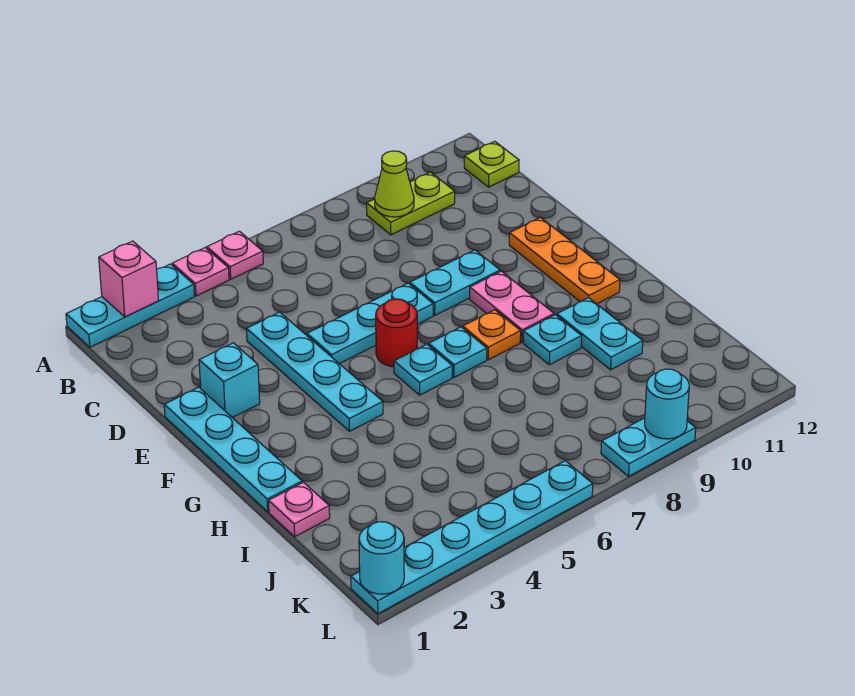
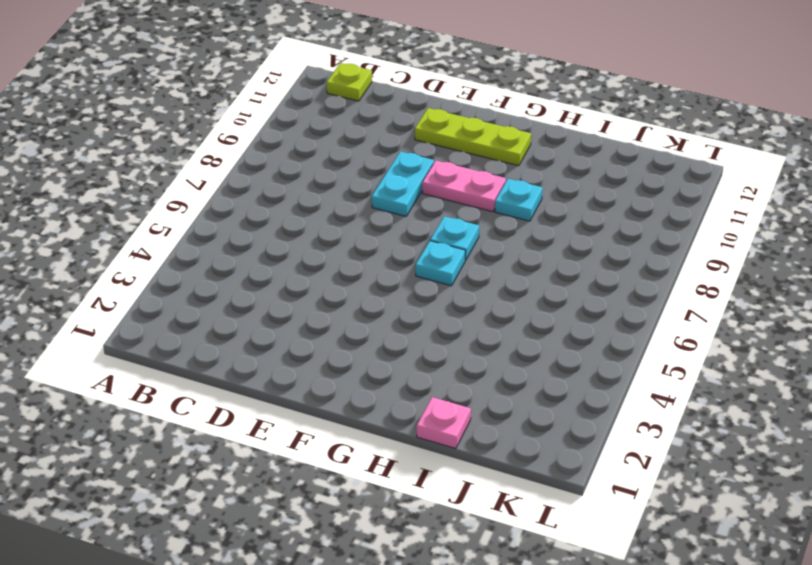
lime plate E11:G11 level 1 -> orange plate E11:G11 level 1
none -> cyan plate A1:A3 level 1
none -> pink plate A4 level 1
none -> pink plate A5 level 1

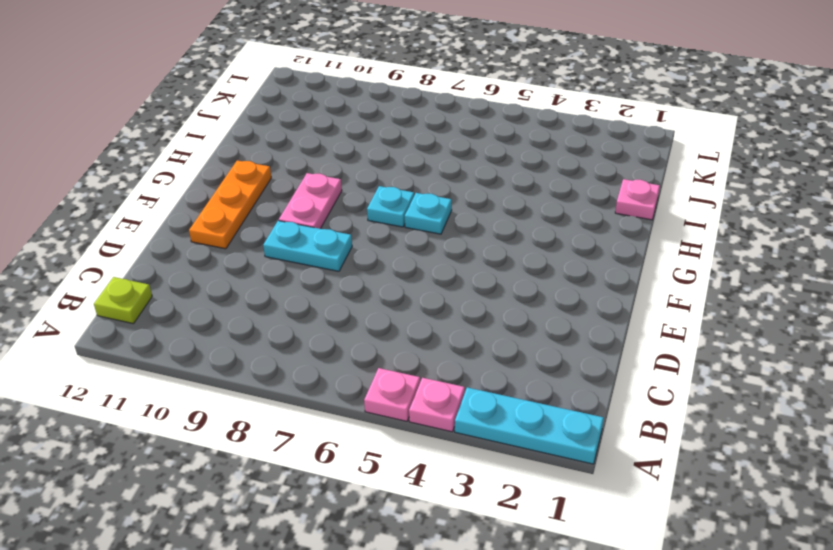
none -> lime plate B9:B10 level 1
none -> cyan plate D4:G4 level 1
none -> cyan plate E1:H1 level 1

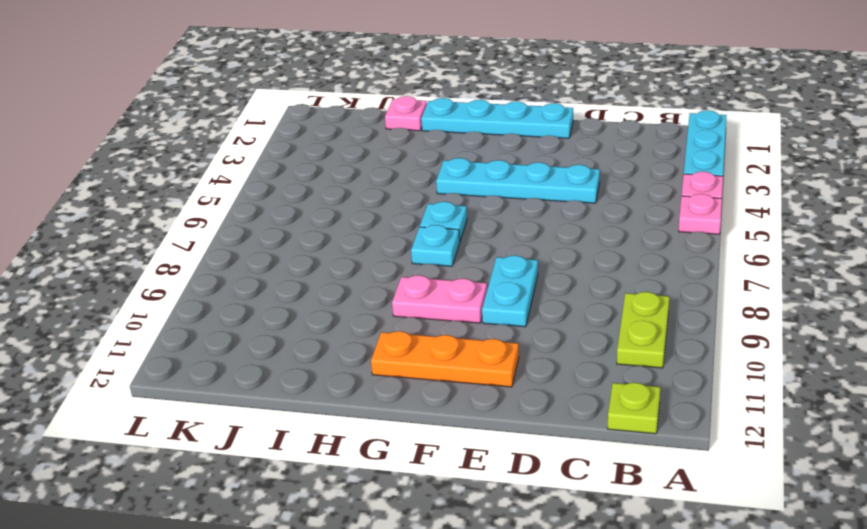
none -> cyan brick E2 level 1
none -> cyan plate E5:E7 level 1
none -> red round brick F6 level 1

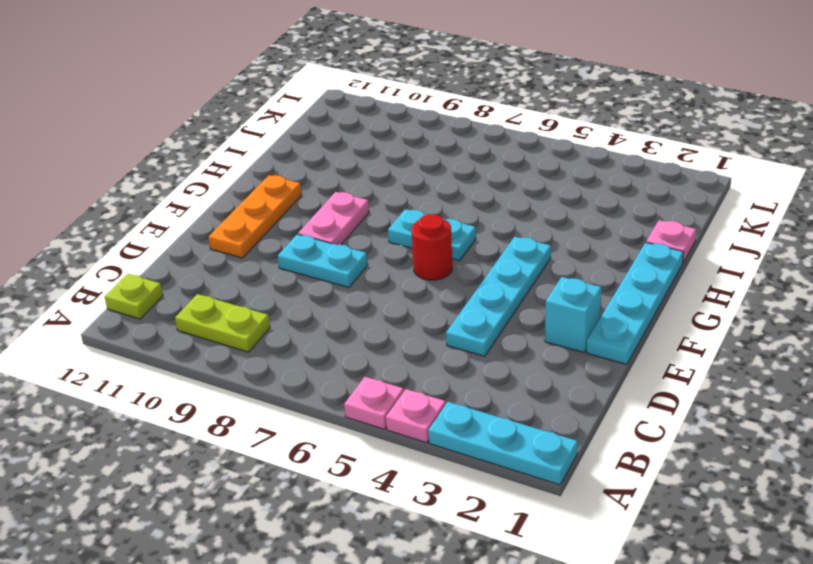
none -> cyan plate E5:E7 level 1
none -> orange plate G8 level 1
none -> cyan plate H9 level 1

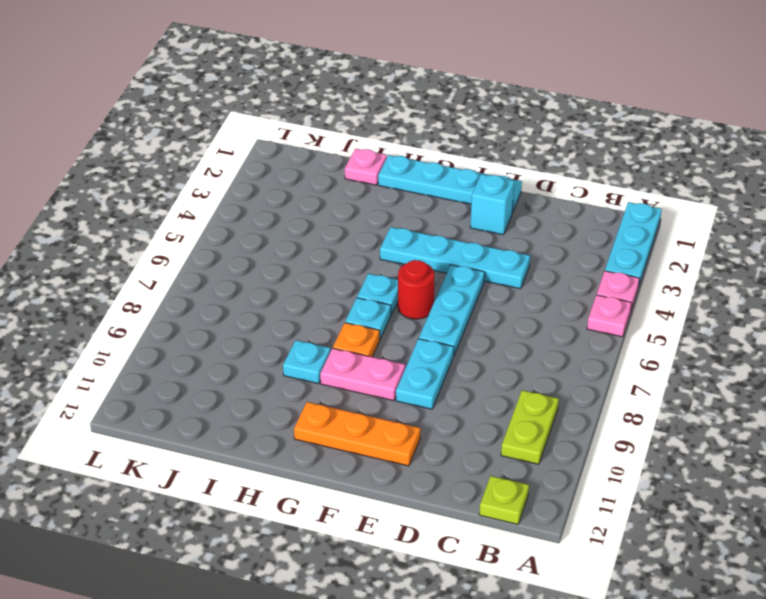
none -> cyan plate H10:I10 level 1
none -> cyan plate L1:L6 level 1
none -> cyan plate L8:L9 level 1

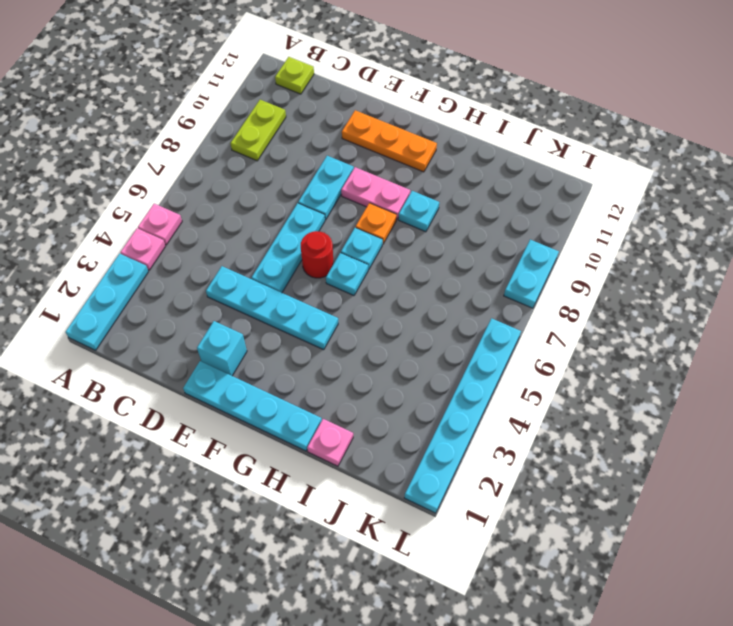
none -> cyan plate H10:I10 level 1
none -> pink brick A2 level 2
none -> lime cone B9 level 2

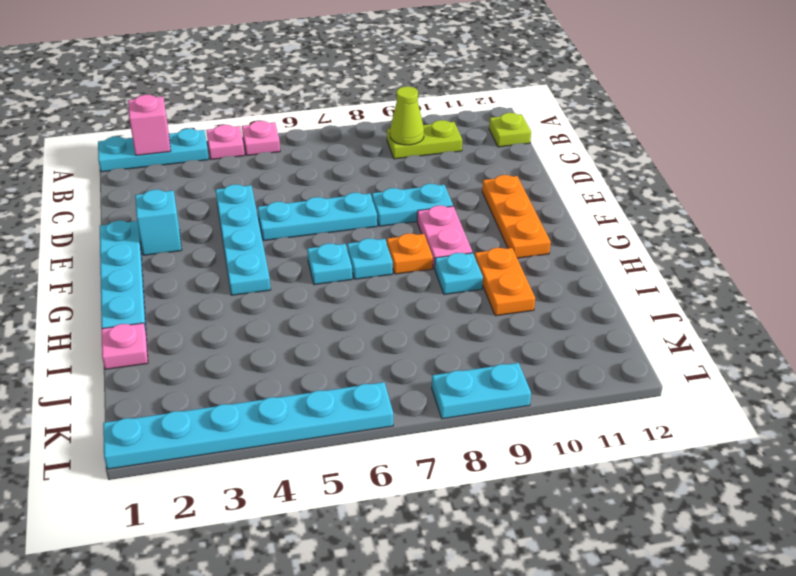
orange plate H10:I10 level 1 -> cyan plate H10:I10 level 1
none -> red round brick F6 level 1
none -> cyan round brick L1 level 2
none -> cyan round brick L9 level 2

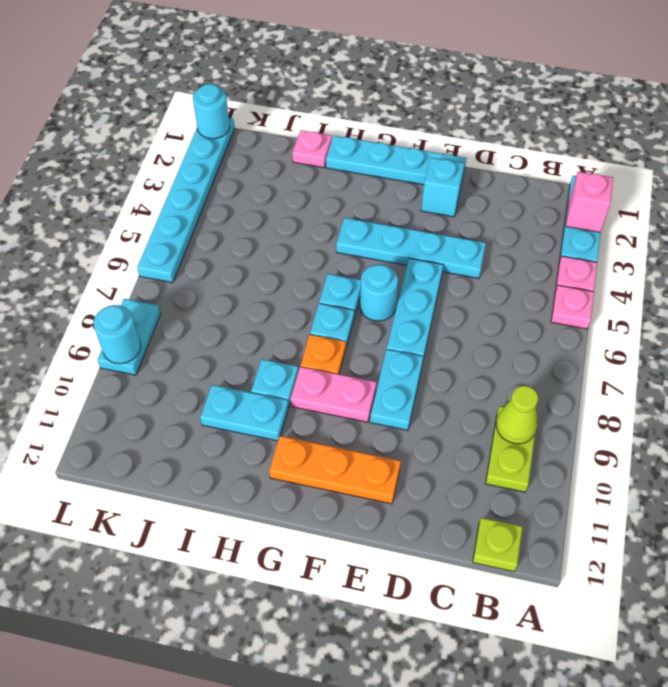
cyan round brick F6 level 1 -> red round brick F6 level 1

